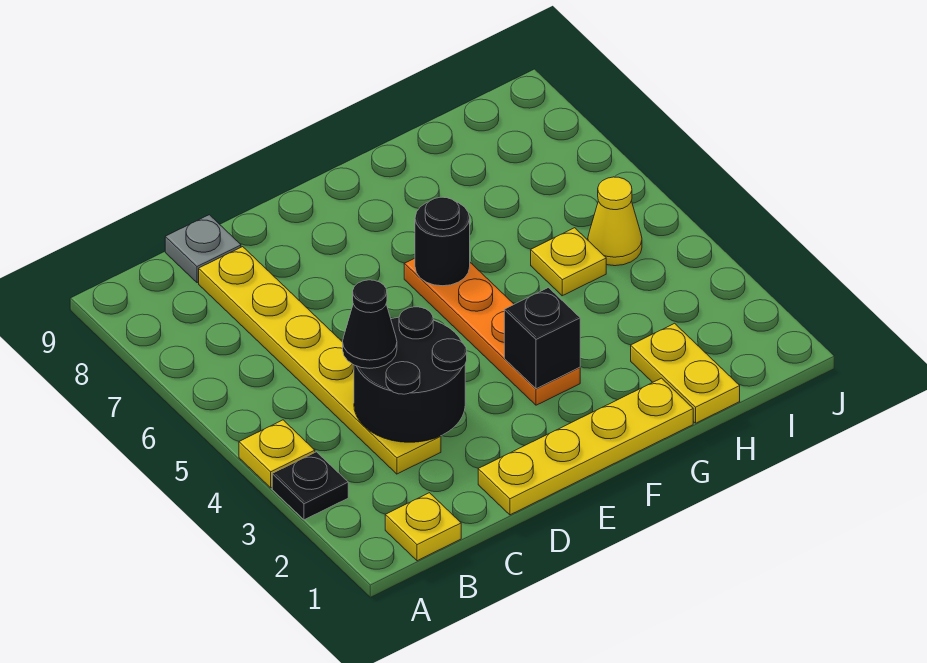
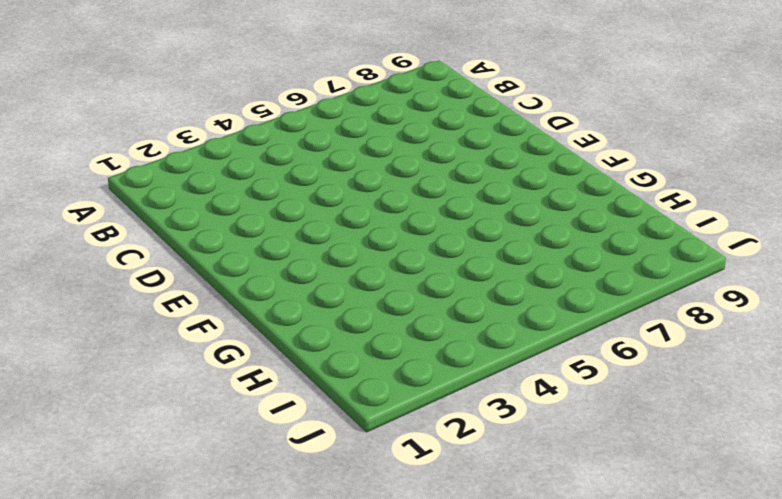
none -> black plate A3 level 1
none -> yellow plate A4 level 1
none -> yellow plate B1 level 1

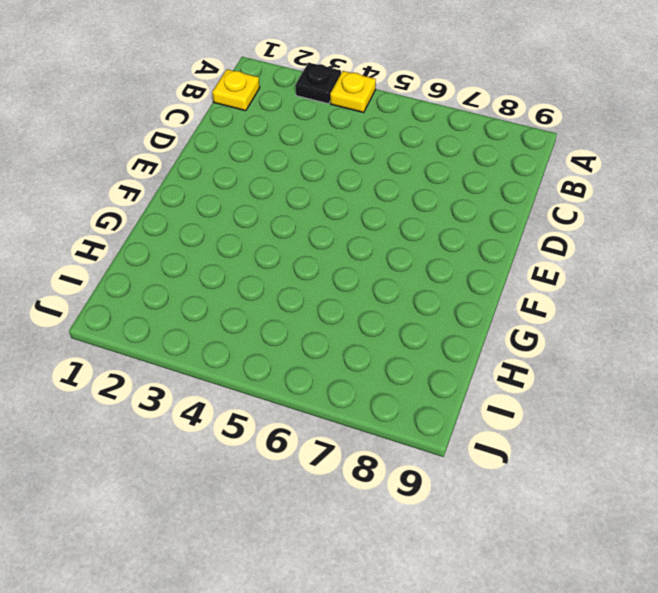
none -> yellow plate C3:C8 level 1
none -> grey plate C9 level 1
none -> yellow plate D1:G1 level 1

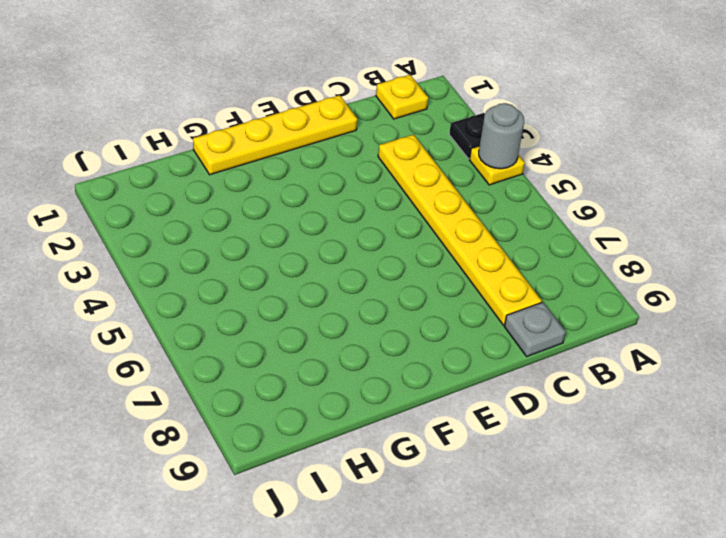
grey round brick A4 level 2 -> none
none -> orange plate F3:F6 level 1
none -> yellow plate H1:H2 level 1
none -> yellow plate H5 level 1

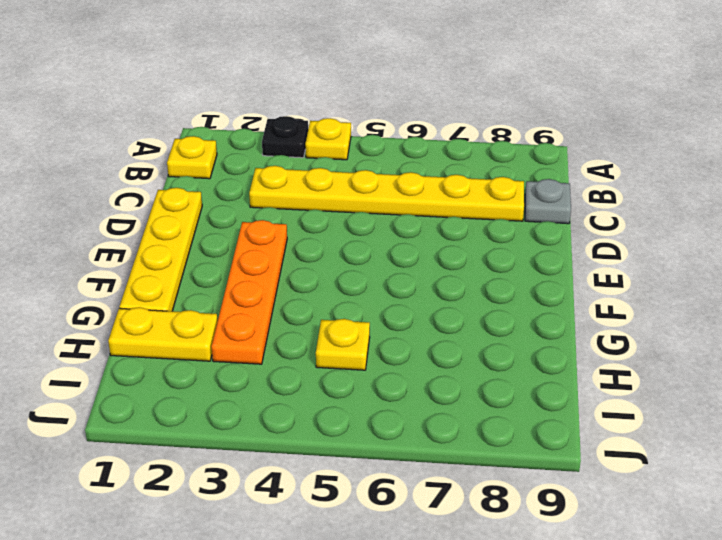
orange plate E3:H3 level 1 -> orange plate F3:F6 level 1
none -> yellow cone I5 level 1
none -> black round brick C3:D4 level 2
none -> black brick F3 level 2

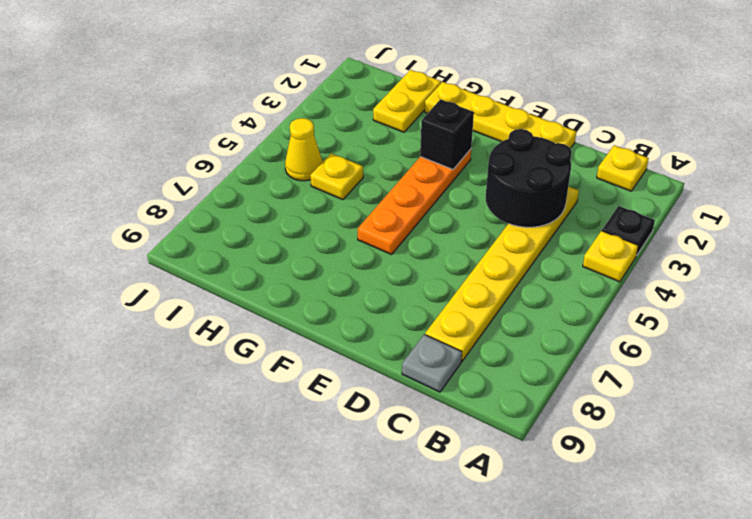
none -> black round brick F6 level 2
none -> black cone C4 level 3

